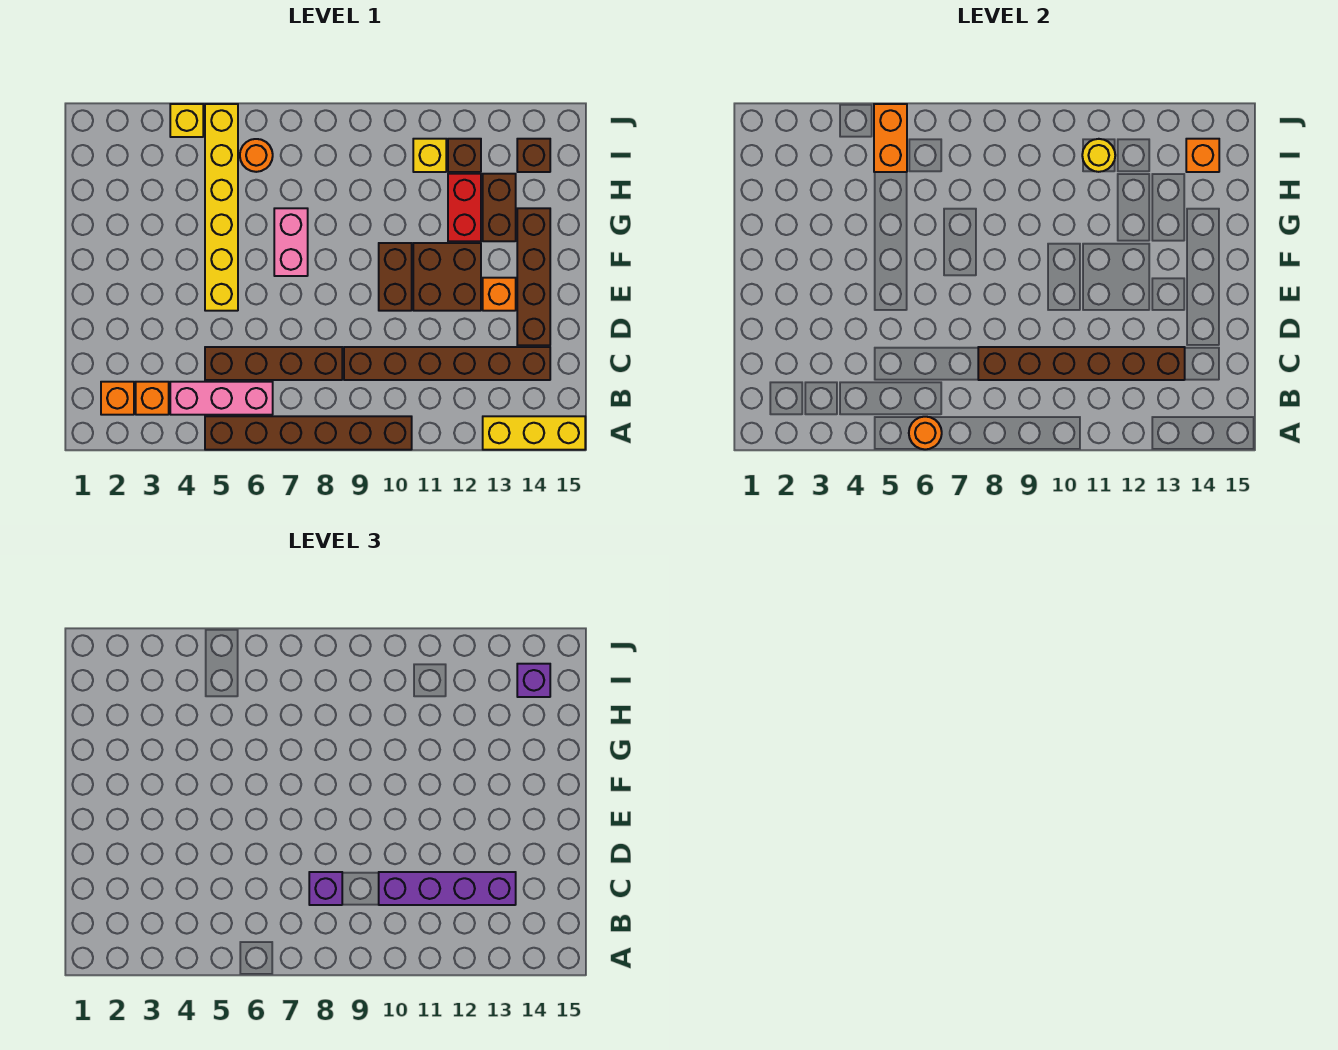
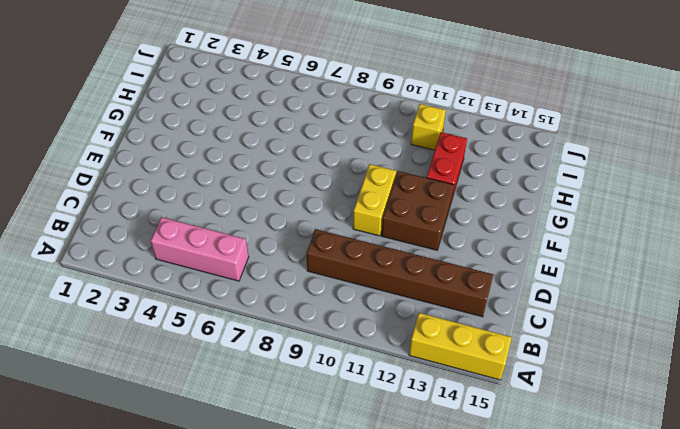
yellow brick E10:F10 level 1 -> brown brick E10:F10 level 1
none -> brown brick A5:A10 level 1
none -> orange brick B2 level 1
none -> orange brick B3 level 1

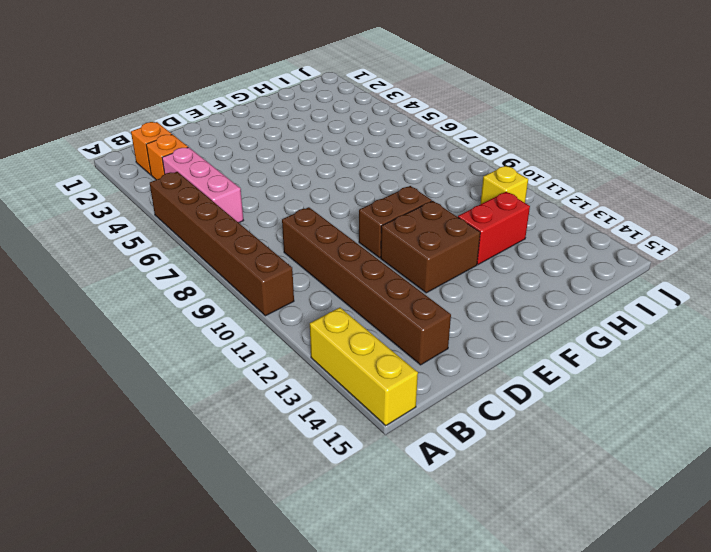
none -> brown brick C5:C8 level 1
none -> brown brick D14:G14 level 1
none -> yellow brick E5:J5 level 1

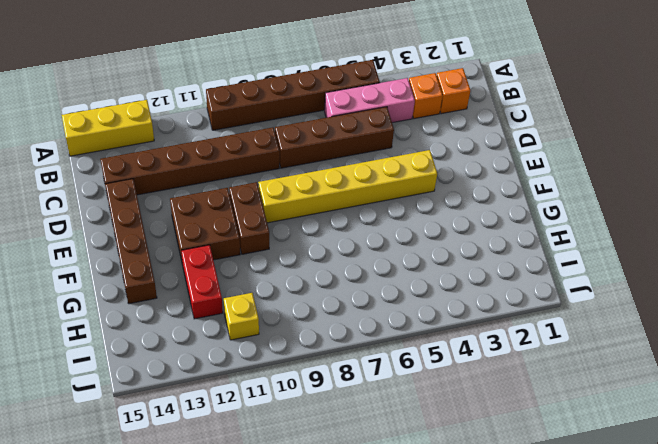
yellow brick E4:E9 level 1 -> yellow brick E5:J5 level 1
none -> orange brick E13 level 1
none -> pink brick F7:G7 level 1
none -> brown brick G13:H13 level 1

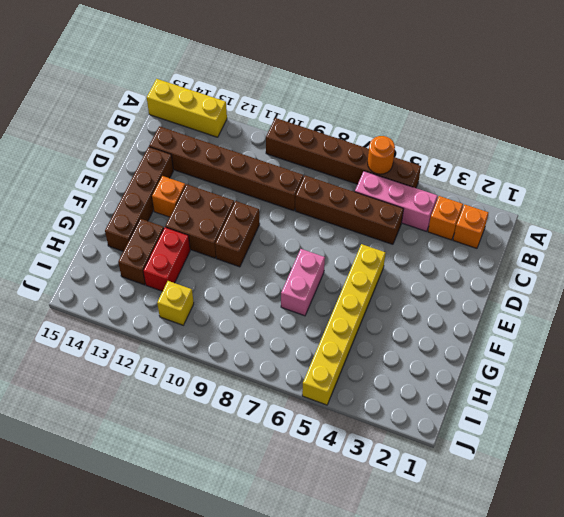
none -> orange round brick I6 level 1
none -> brown brick I12 level 1
none -> brown brick I14 level 1

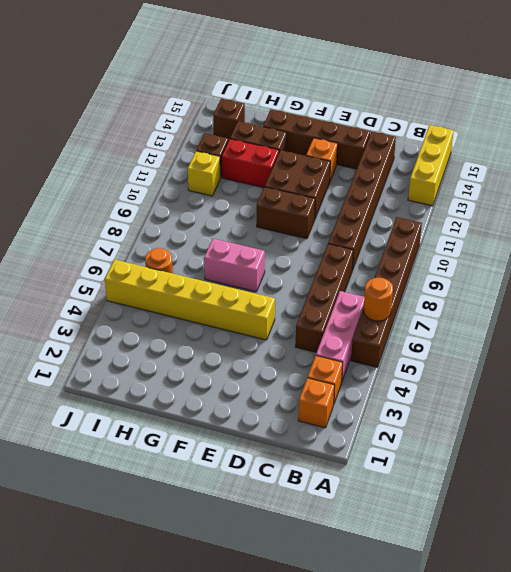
none -> yellow brick J4 level 1
none -> brown brick C8:C13 level 2
none -> orange brick I5:J5 level 2

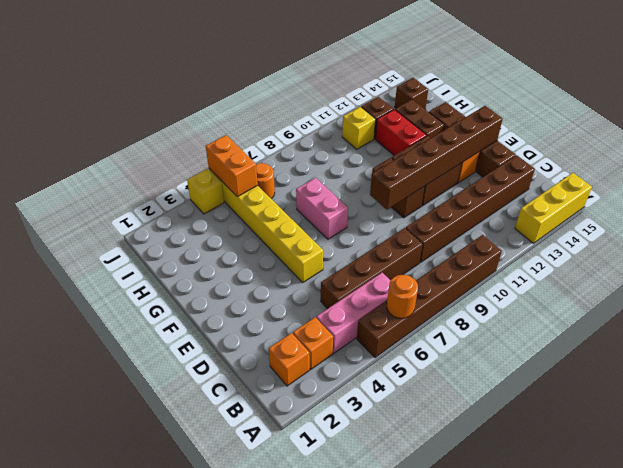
brown brick E9:E14 level 2 -> brown brick C8:C13 level 2
none -> yellow round brick I11 level 2
none -> orange brick I14 level 2
none -> purple brick C8 level 3

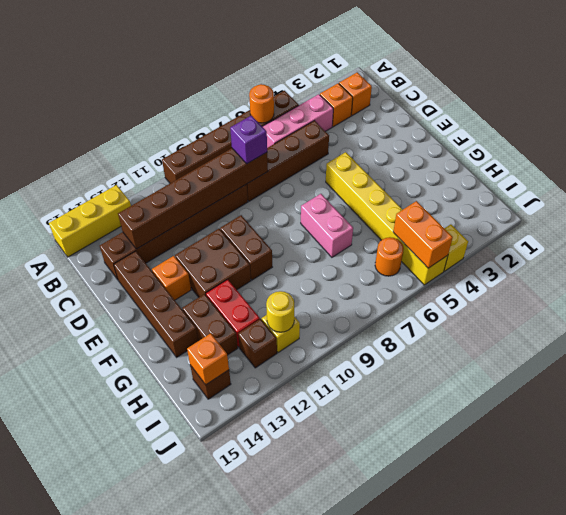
none -> purple brick C10:C13 level 3
none -> purple brick I14 level 3

